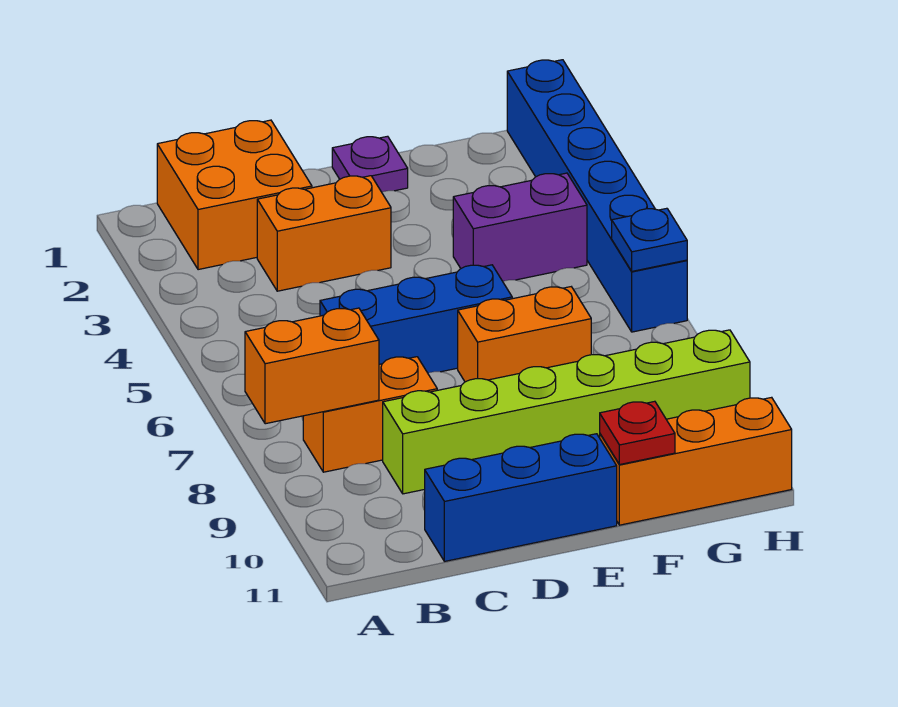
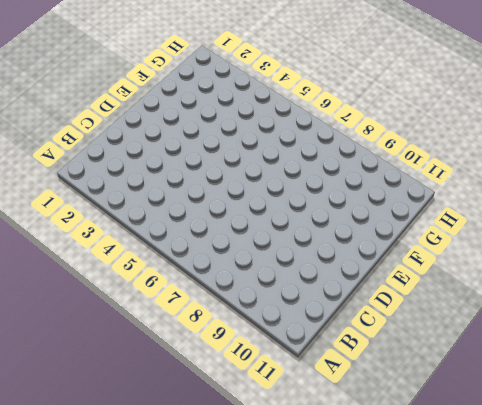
none -> orange brick B1:C2 level 1
none -> orange brick B8:C8 level 1
none -> orange brick C3:D3 level 1

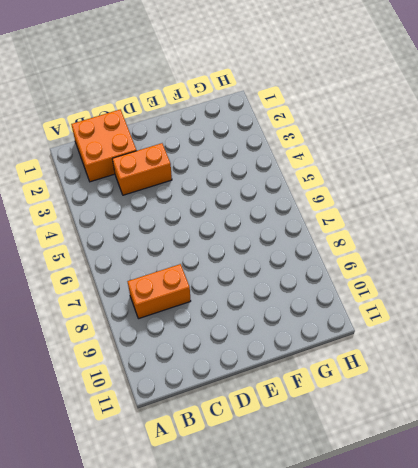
none -> blue brick C6:E6 level 1
none -> lime brick C9:H9 level 1
none -> blue brick C11:E11 level 1

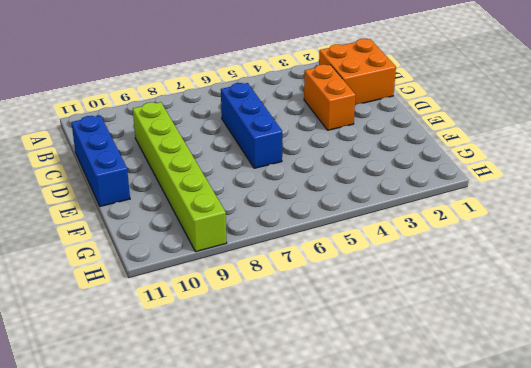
none -> orange brick B8:C8 level 1
none -> purple plate E1 level 1
none -> orange brick E7:F7 level 1

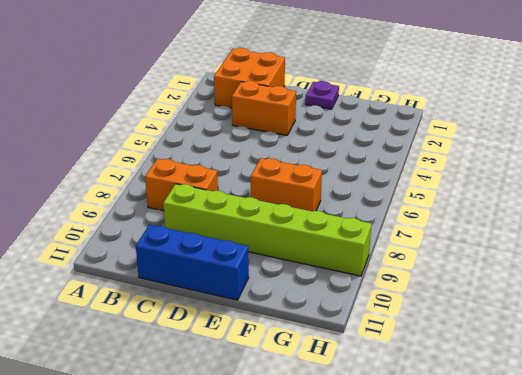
none -> blue brick C6:E6 level 1
none -> purple brick F4:G4 level 1
none -> orange brick F11:H11 level 1

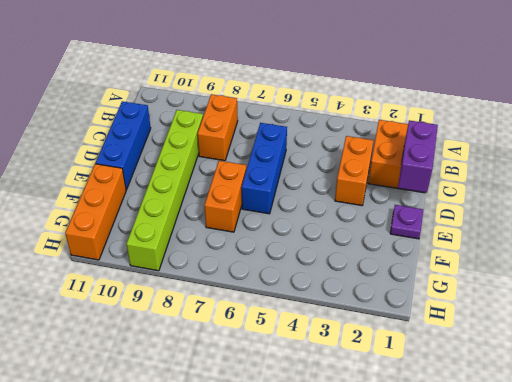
purple brick C1:D1 level 2 -> purple brick F4:G4 level 1
none -> blue brick H1:H6 level 1
none -> orange brick A8:B8 level 2
none -> red plate F11 level 2

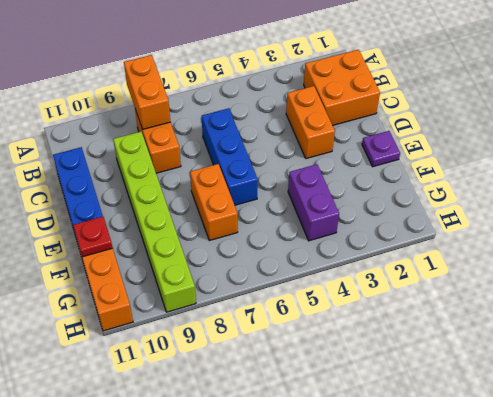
none -> blue brick H1:H6 level 1
none -> blue plate H6 level 2

